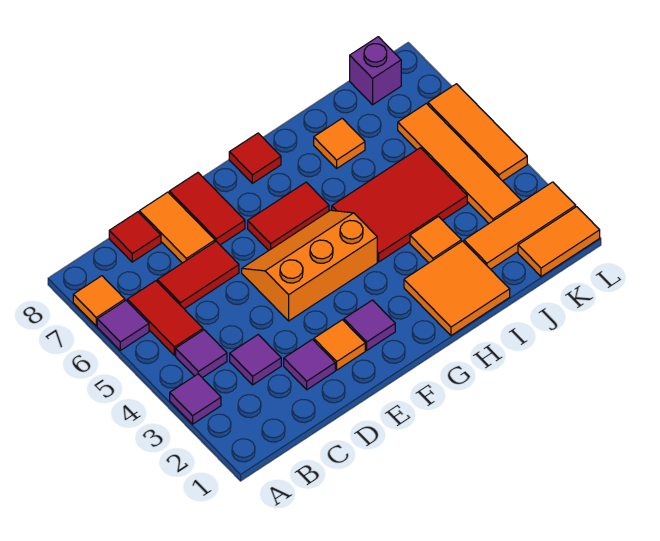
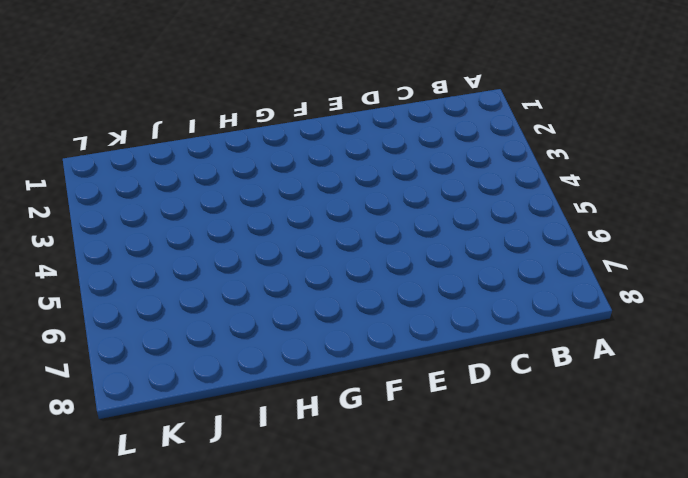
none -> purple tile A3 level 1
none -> purple tile A6 level 1
none -> orange tile A7 level 1

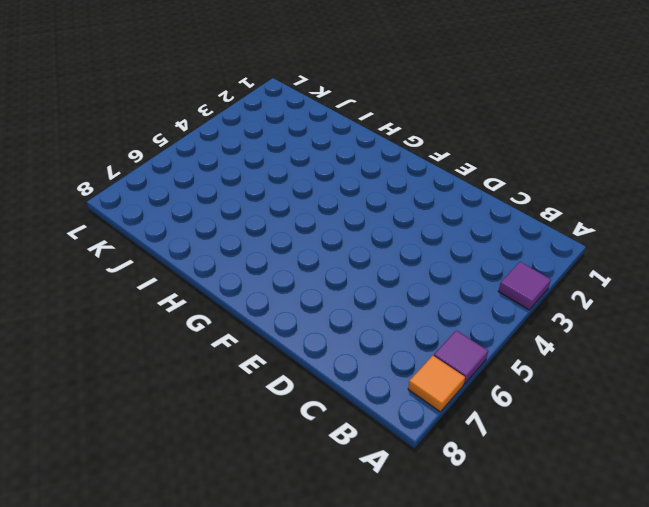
none -> purple tile B4 level 1
none -> red tile B5:B6 level 1
none -> purple tile C3 level 1

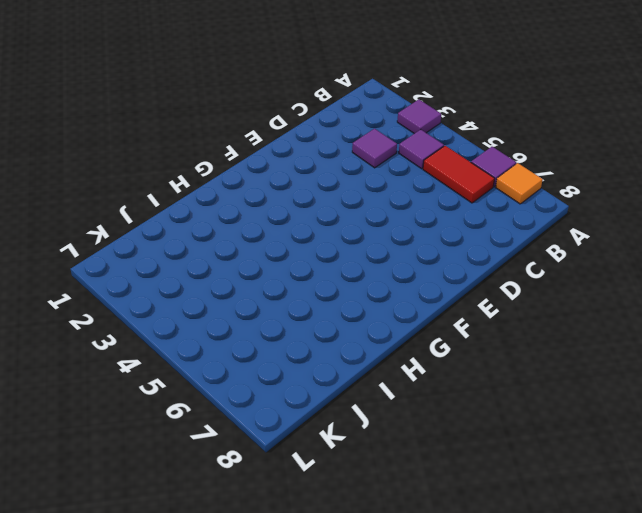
none -> red tile C6:D6 level 1
none -> red tile C8 level 1
none -> purple tile D2 level 1

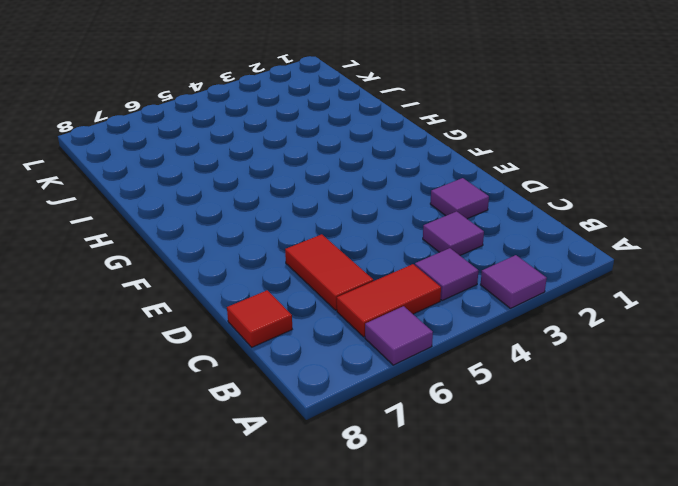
none -> orange tile A7 level 1
none -> orange tile D7:D8 level 1
none -> orange tile E2 level 1

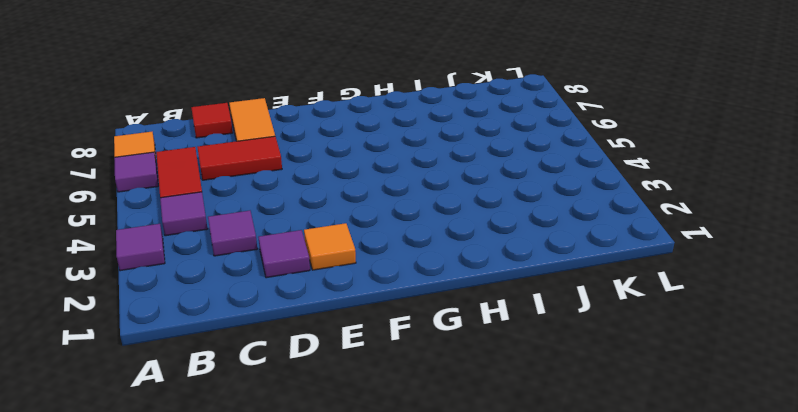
none -> orange slope E4:G5 level 1 top 4
none -> red tile E7:E8 level 1
none -> purple tile F2 level 1

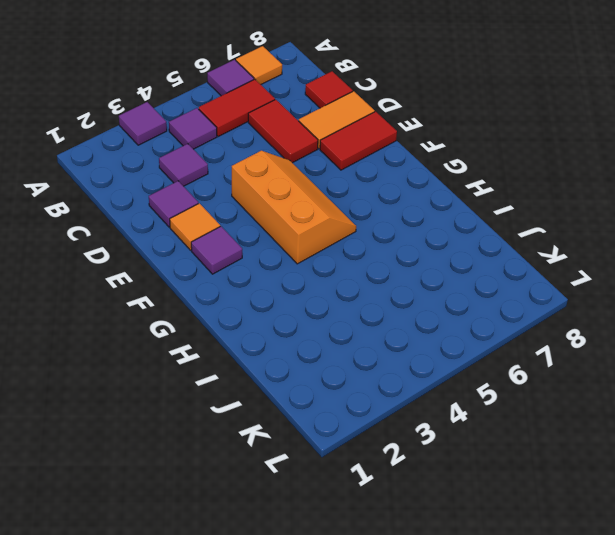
none -> red tile F6:G6 level 1
none -> red tile G8 level 1
none -> orange tile H1:I2 level 1

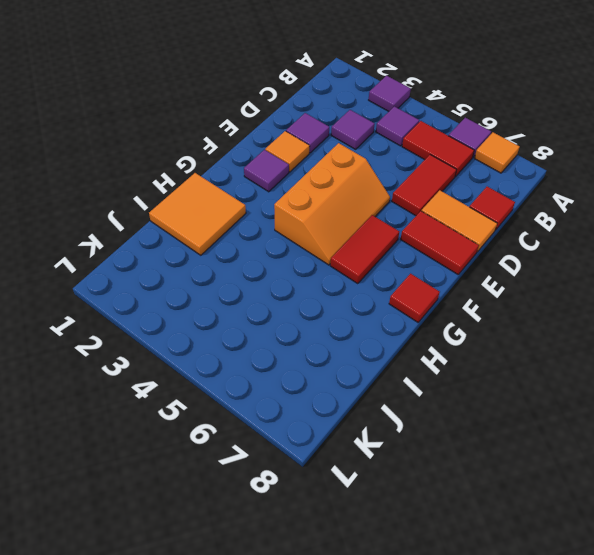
none -> red tile H4:J5 level 1
none -> orange tile I3 level 1
none -> orange tile I7 level 1

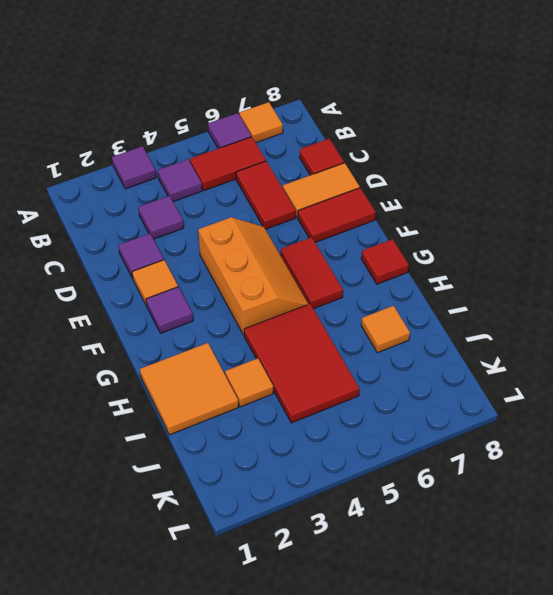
none -> orange tile J2:L2 level 1
none -> orange tile K1:L1 level 1
none -> orange tile K3:K6 level 1

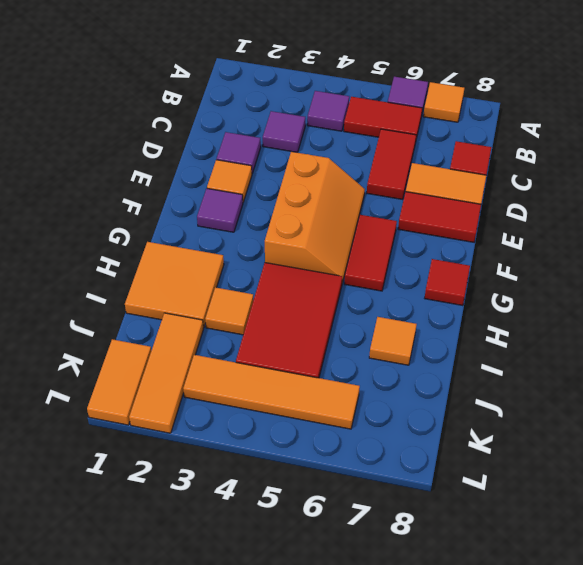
none -> purple tile A3 level 1
none -> purple brick K8 level 1
none -> orange tile L4:L6 level 1

